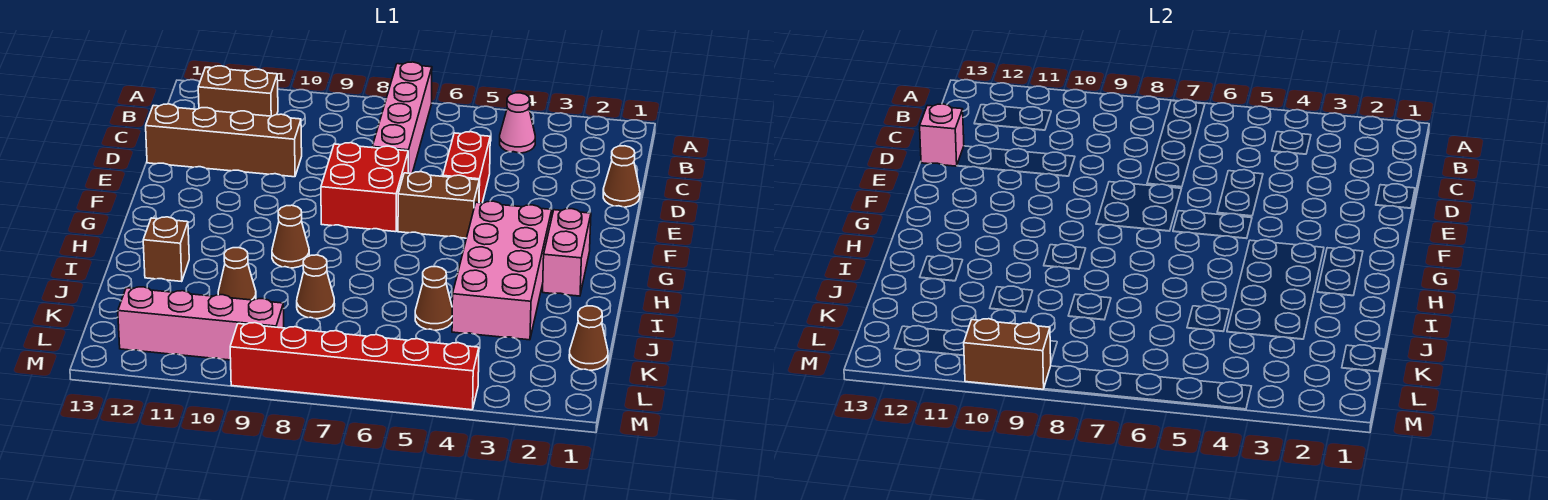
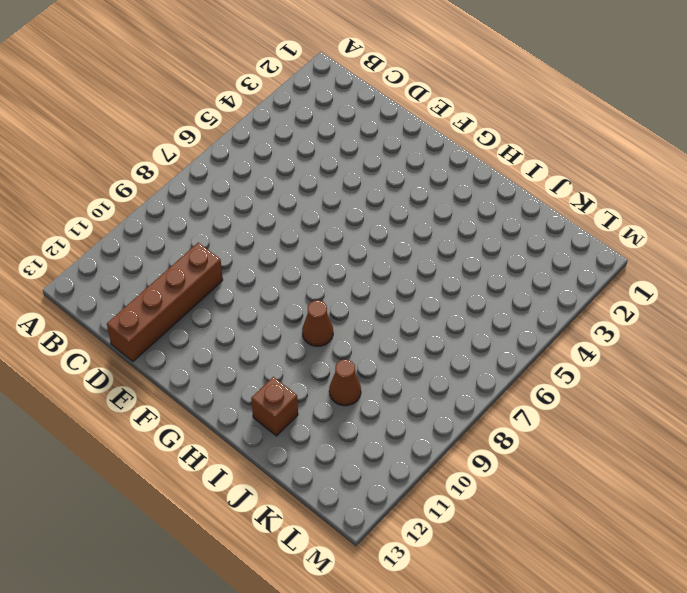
none -> pink brick A7:D7 level 1
none -> pink cone B4 level 1
none -> brown brick B11:B12 level 1

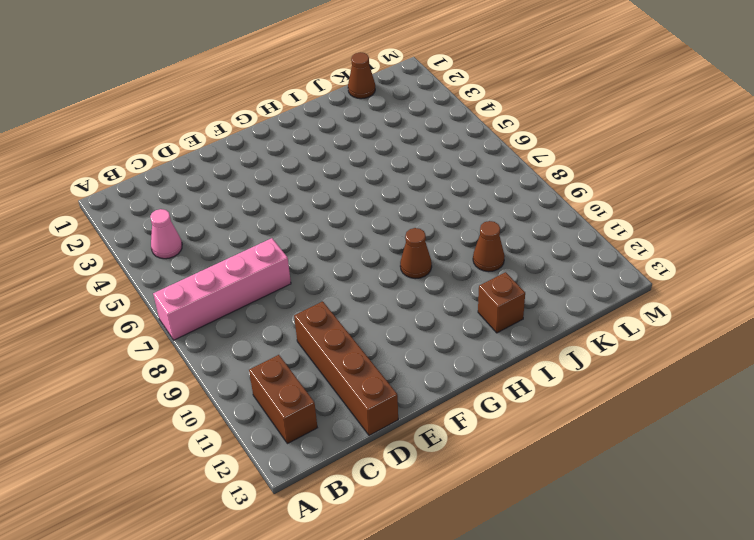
none -> brown cone D1 level 1
none -> red brick D5:E5 level 1
none -> red brick E7:F8 level 1

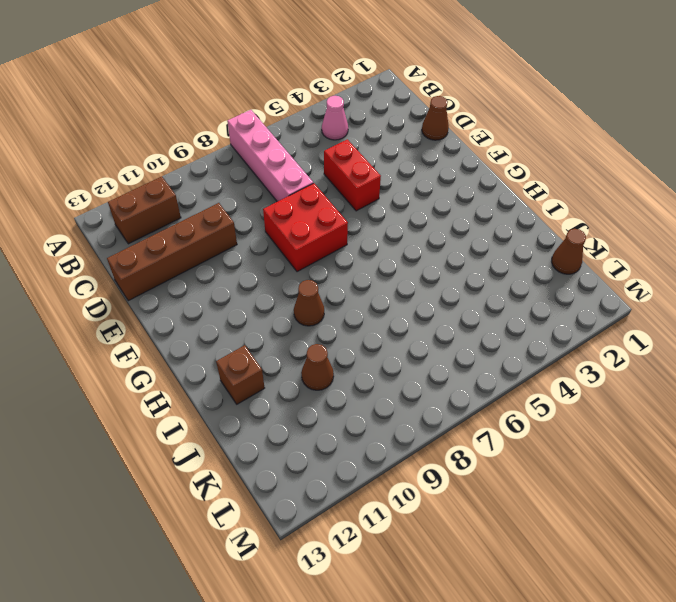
none -> brown brick F5:F6 level 1
none -> pink brick G2:H2 level 1
none -> pink brick G3:J4 level 1

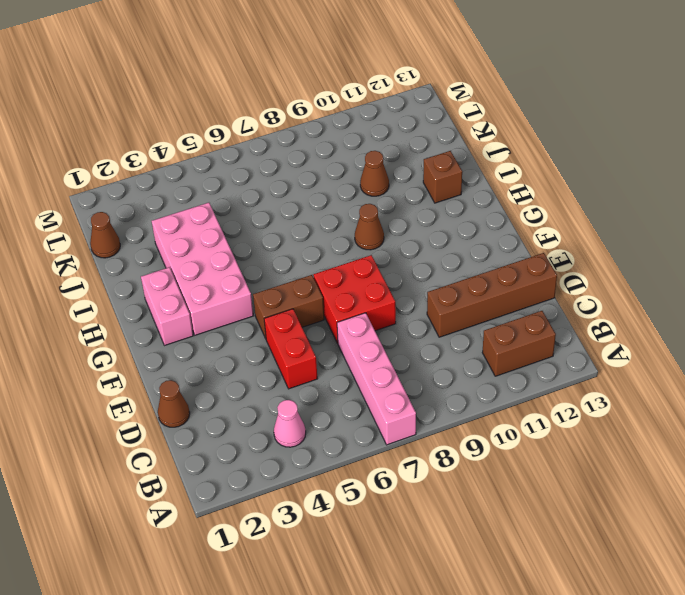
none -> brown cone J5 level 1
none -> brown cone J8 level 1
none -> pink brick L9:L12 level 1

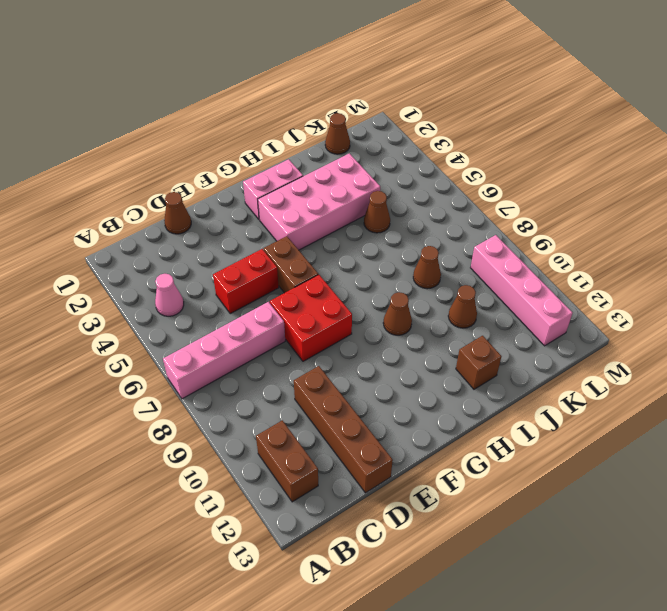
none -> red brick M4:M9 level 1
none -> pink brick D13 level 2
none -> brown brick M9:M10 level 2

